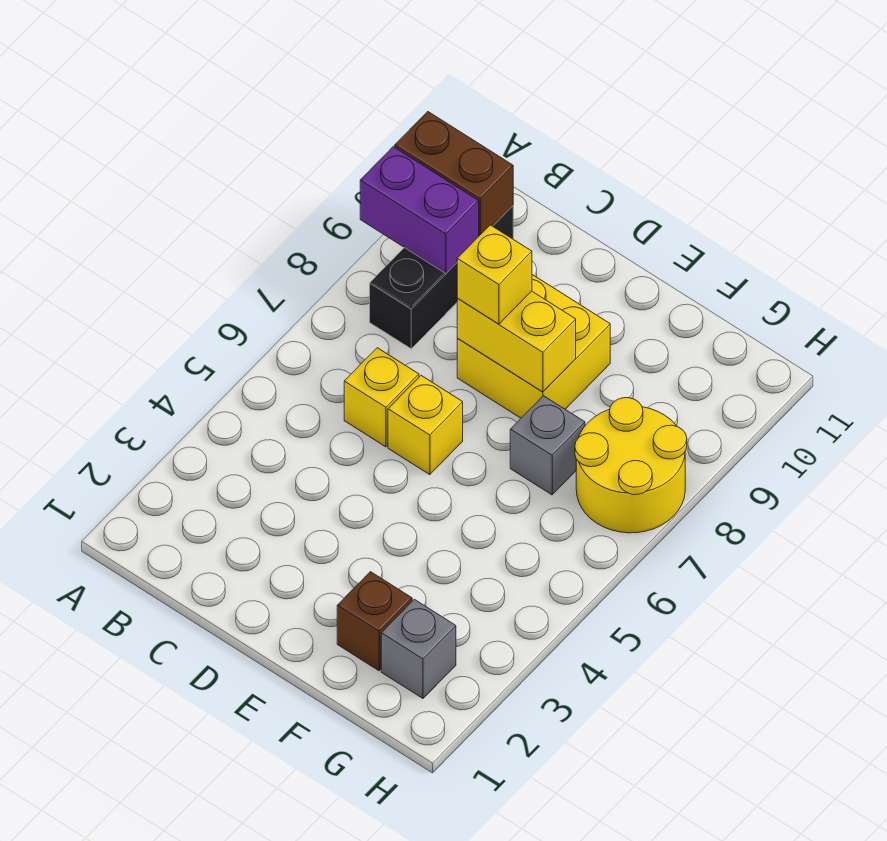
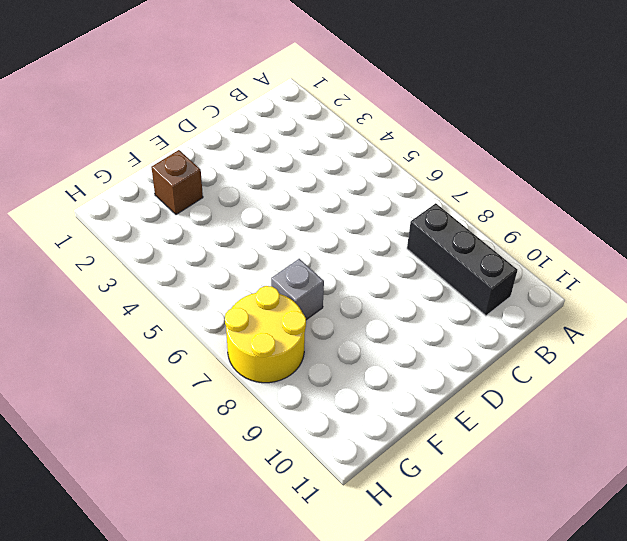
none -> yellow brick C6 level 1
none -> yellow brick D6 level 1
none -> yellow brick D8:E9 level 1

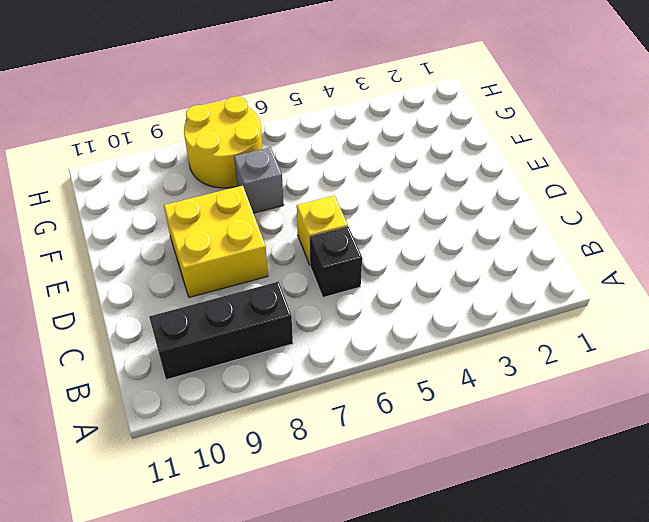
black brick C6 level 1 -> yellow brick C6 level 1
none -> brown brick F2 level 1
none -> grey brick G2 level 1
none -> purple brick A9:B9 level 2

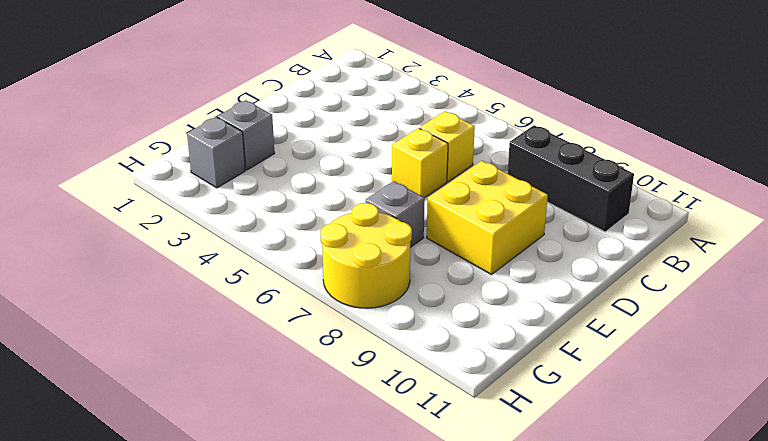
grey brick F2 level 1 -> brown brick F2 level 1
none -> purple brick A9:B9 level 2
none -> brown brick A10:B10 level 2
none -> yellow brick D8:E8 level 2

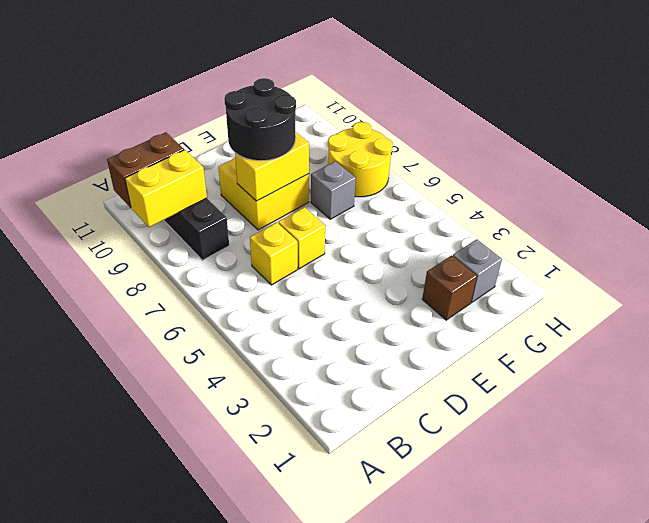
yellow brick A9:B9 level 2 -> purple brick A9:B9 level 2
black round brick D8:E9 level 3 -> yellow brick D8 level 3

